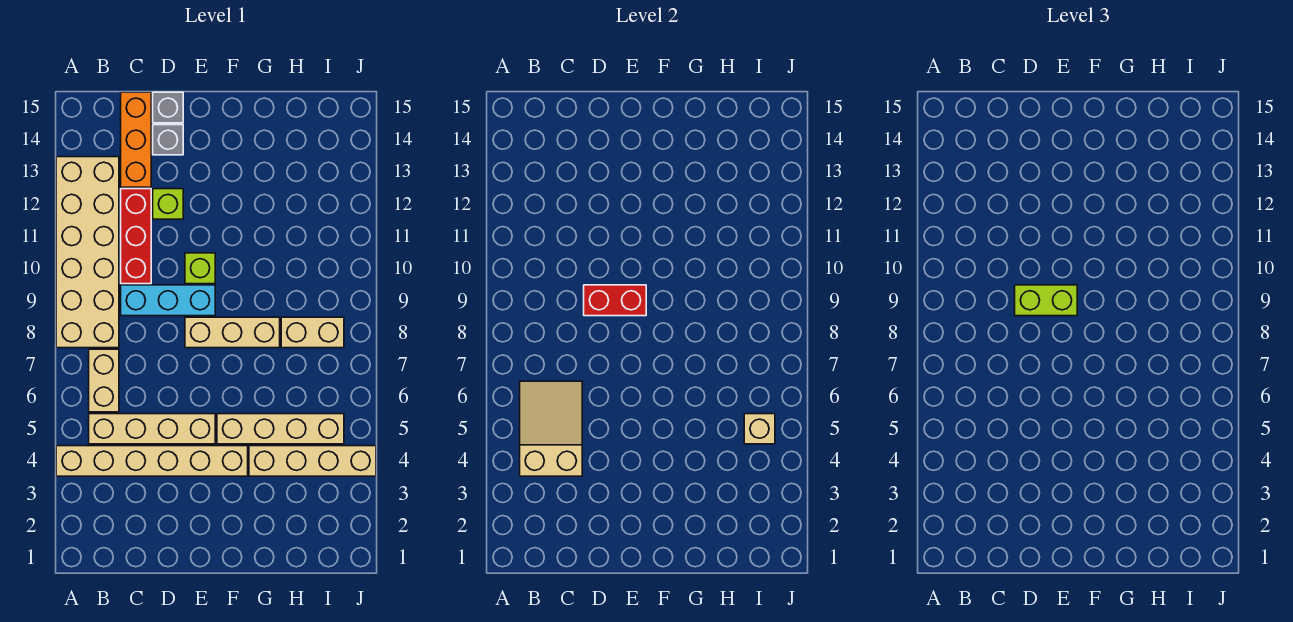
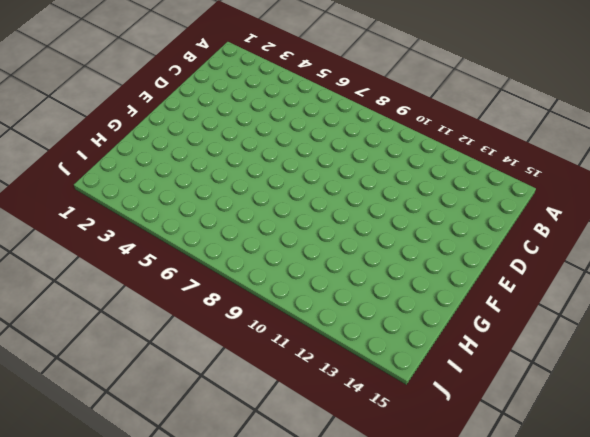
none -> tan brick A4:F4 level 1
none -> tan brick A8:B13 level 1
none -> tan brick B5:E5 level 1

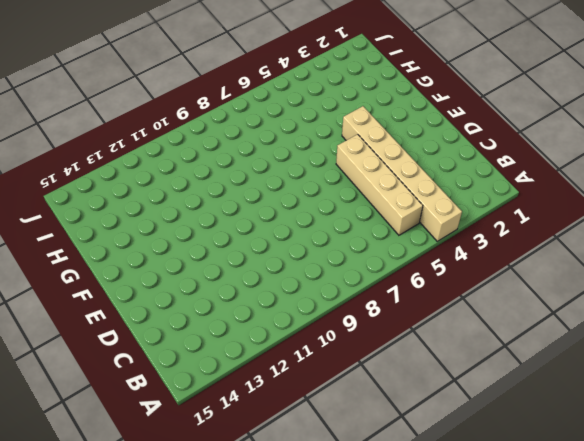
none -> tan brick A8:B13 level 1
none -> tan brick B6:B7 level 1
none -> cyan brick C9:E9 level 1

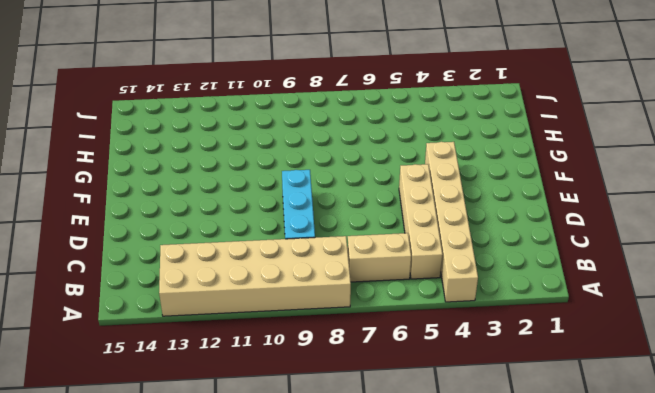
none -> red brick C10:C12 level 1
none -> orange brick C13:C15 level 1
none -> lime brick D12 level 1

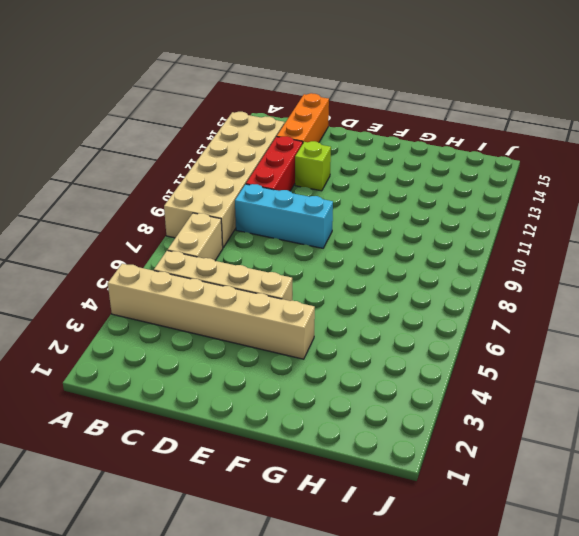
none -> grey brick D14 level 1
none -> grey brick D15 level 1
none -> tan brick E8:G8 level 1

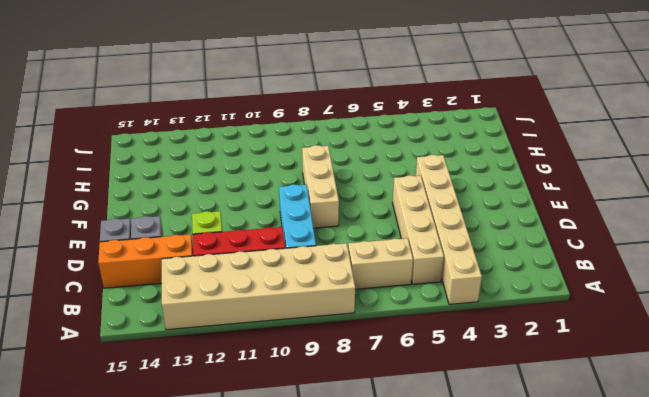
none -> lime brick E10 level 1
none -> tan brick F5:I5 level 1
none -> tan brick G4:J4 level 1

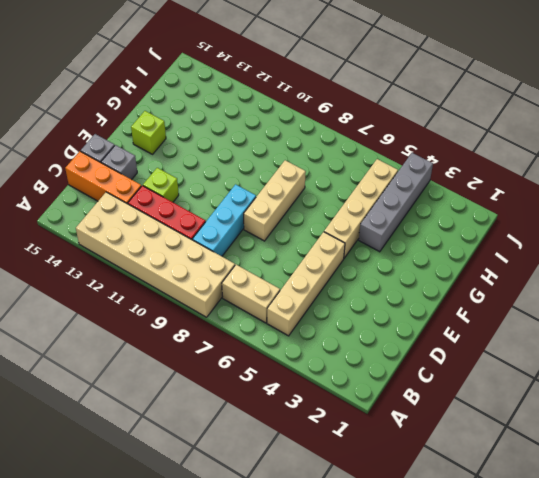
lime brick F14 level 1 -> lime brick E10 level 1
grey brick G4:J4 level 1 -> tan brick G4:J4 level 1
none -> tan brick A4:F4 level 1
none -> tan brick H8:I8 level 1
none -> tan slope B4:C6 level 2 top 4

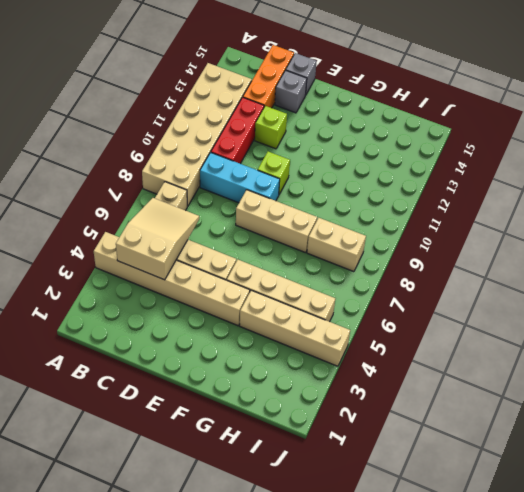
none -> red brick D9:E9 level 2
none -> tan brick I5 level 2
none -> lime brick D9:E9 level 3

